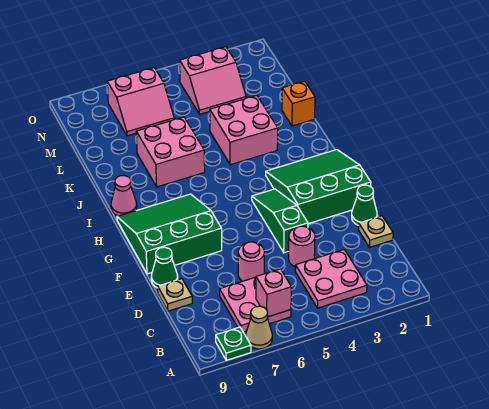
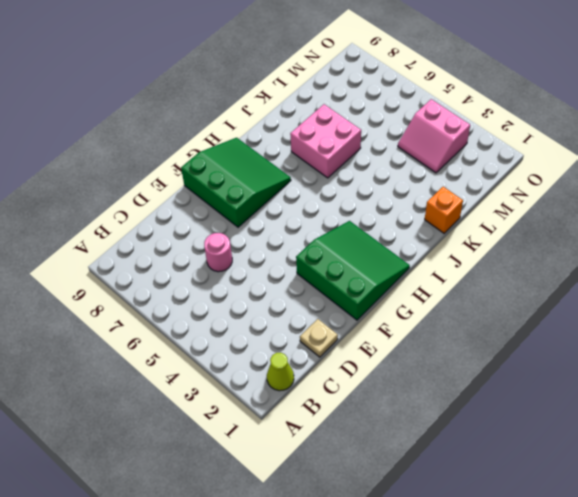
lime cone B1 level 1 -> none
none -> tan cone A7 level 1
none -> green plate A8 level 1
none -> pink plate B3:C4 level 1

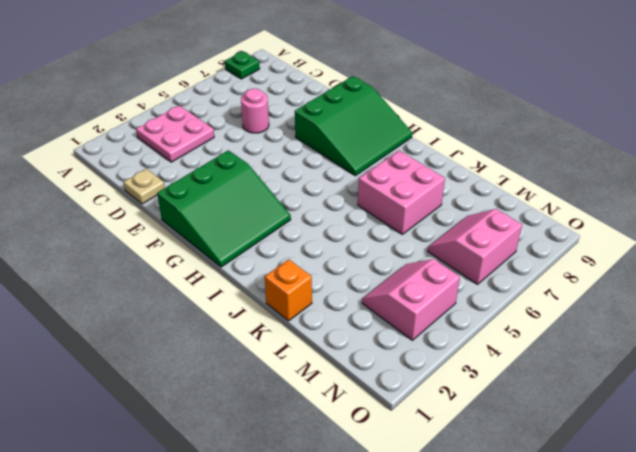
none -> tan cone A7 level 1
none -> pink plate B6:C7 level 1
none -> pink round brick D4 level 1

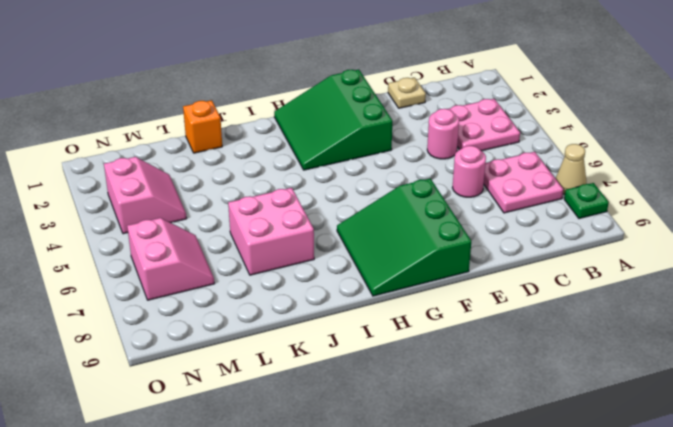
none -> tan plate D9 level 1
none -> green cone E1 level 1
none -> green slope E4:G4 level 1 top E

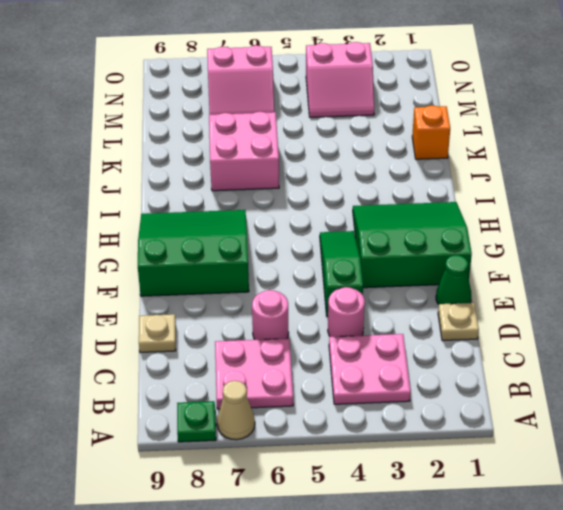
none -> green cone E9 level 1
none -> pink cone I9 level 1
none -> pink brick J3:K4 level 1

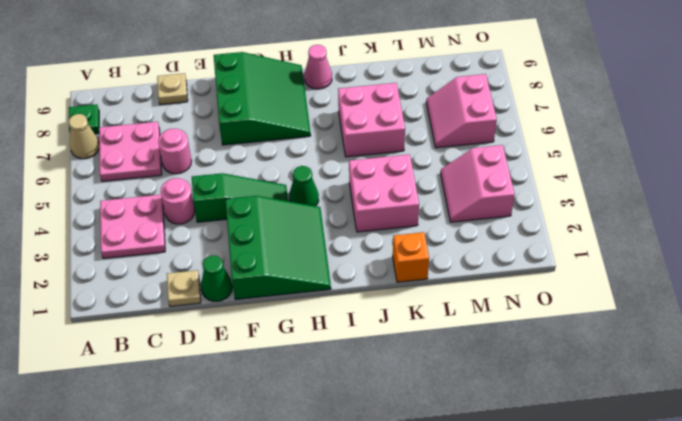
green cone H4 level 1 -> green cone E9 level 1
none -> pink brick B6 level 2

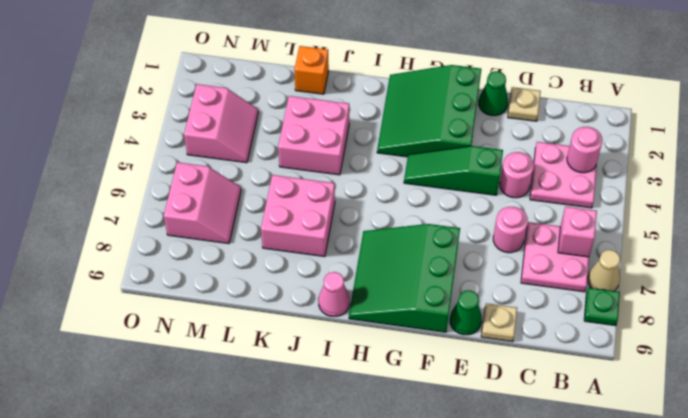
pink round brick B3 level 2 -> none

